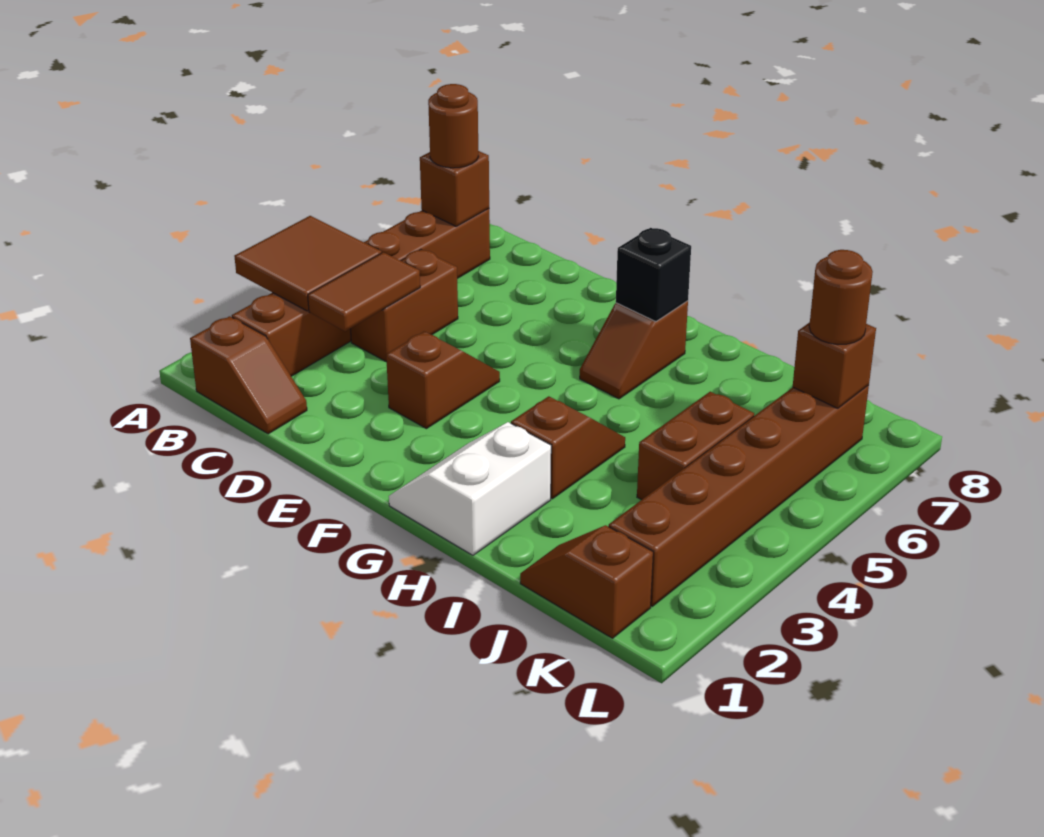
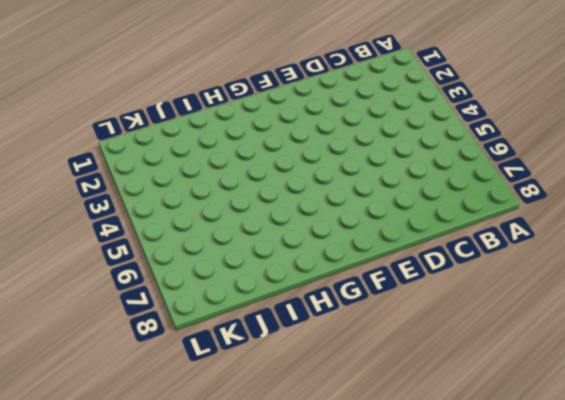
none -> brown slope B1:C1 level 1 top B
none -> brown brick B2:B7 level 1
none -> brown brick C4:C5 level 1

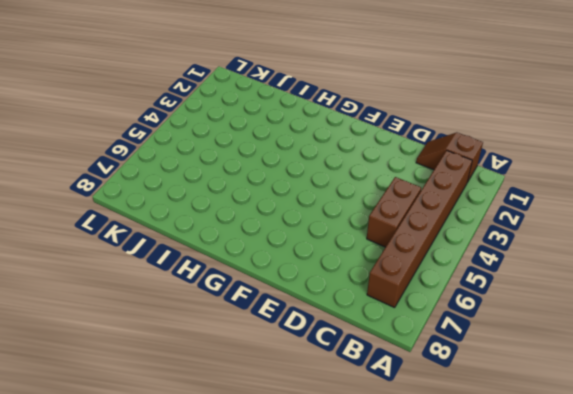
none -> brown slope E3:E4 level 1 top 3
none -> white slope G1:H2 level 1 top H
none -> brown slope G6:G7 level 1 top 7

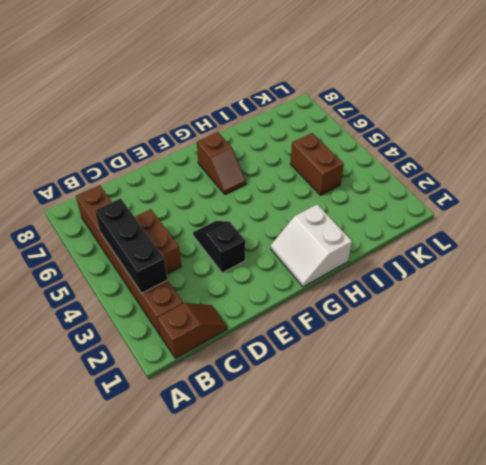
black brick B3:B5 level 2 -> brown tile A3:B4 level 2
black slope E3:E4 level 1 top 3 -> brown slope E3:E4 level 1 top 3
none -> brown slope H3:H4 level 1 top 3
none -> brown slope J1:K1 level 1 top K
none -> brown brick K2:K7 level 1

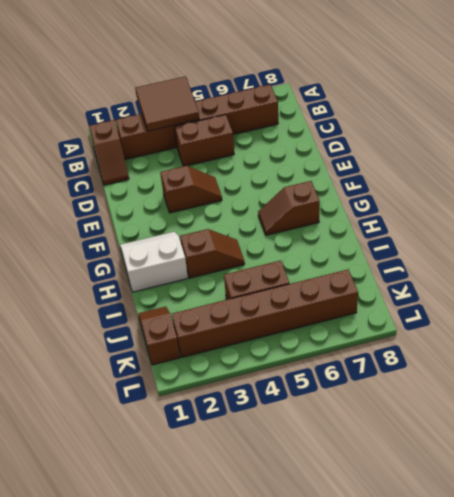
none -> brown brick B7 level 2
none -> brown tile C3:C4 level 2
none -> black brick G7 level 2

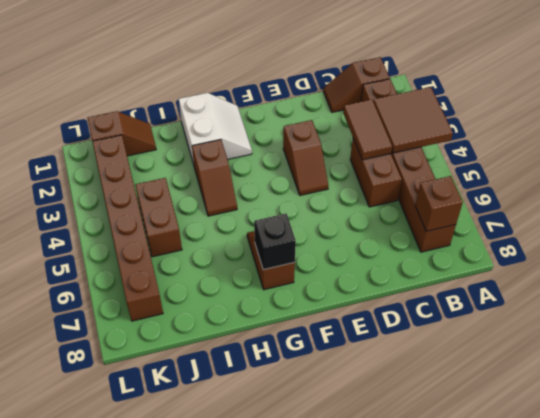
none -> brown brick K7 level 2
none -> brown round brick B7 level 3
none -> brown round brick K7 level 3

